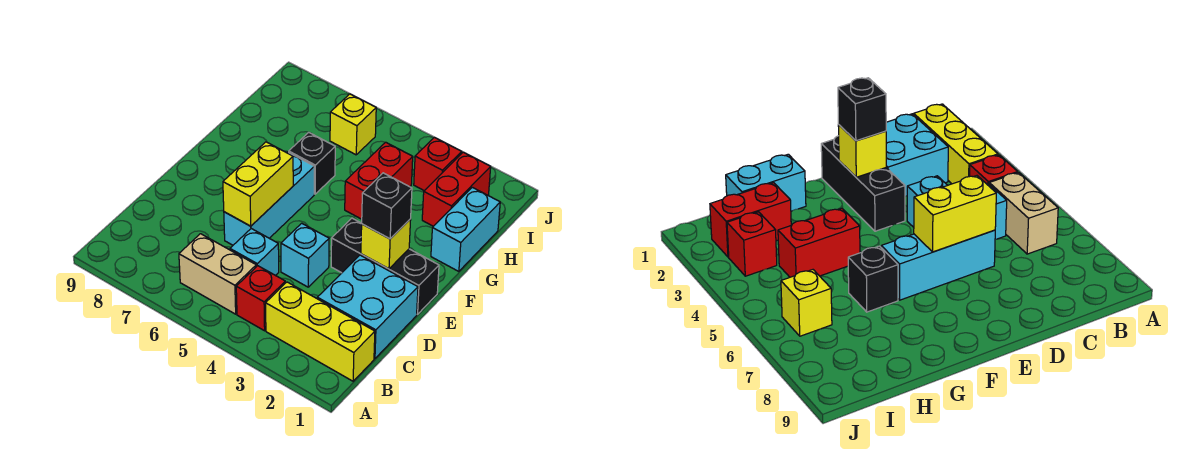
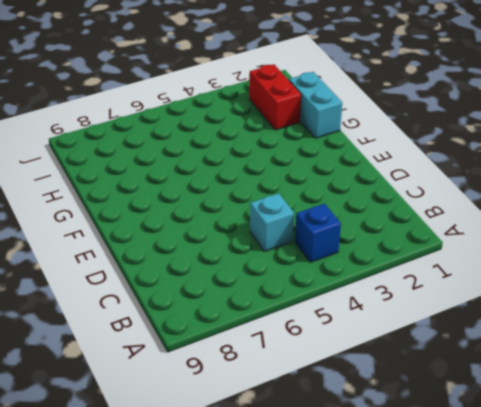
blue brick B4 level 1 -> red brick B4 level 1
none -> yellow brick B1:B3 level 1
none -> tan brick B5:B6 level 1
none -> cyan brick C1:D2 level 1

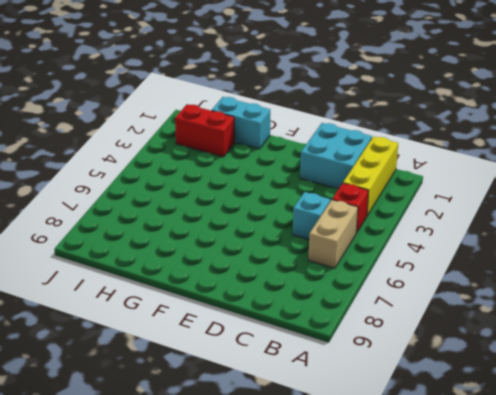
none -> cyan brick D4 level 1
none -> cyan brick D6:F6 level 1
none -> black brick E1:E3 level 1

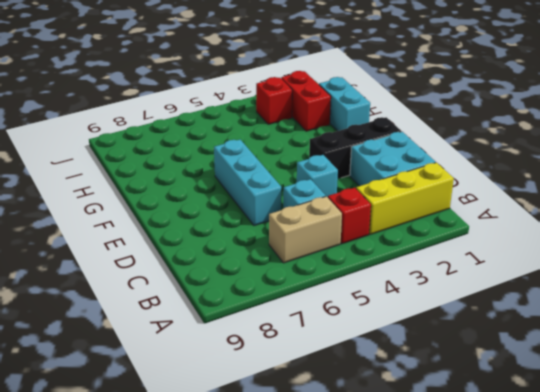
none -> red brick G4:H4 level 1
none -> black brick G6 level 1
none -> yellow brick I6 level 1

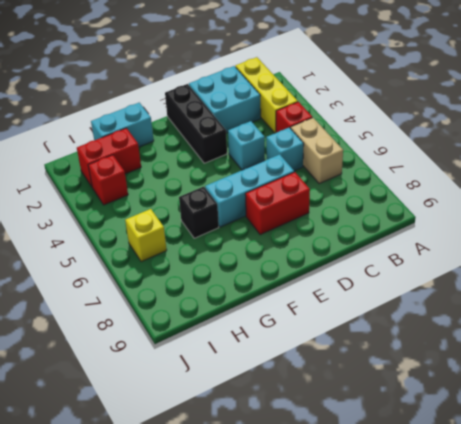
red brick D7:E7 level 1 -> red brick G4:H4 level 1
none -> yellow brick D6:E6 level 2
none -> yellow brick E2 level 2
none -> black brick E2 level 3

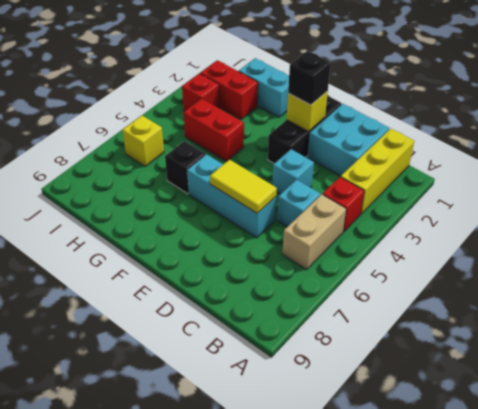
yellow tile D6:E6 level 2 -> yellow brick D6:E6 level 2

